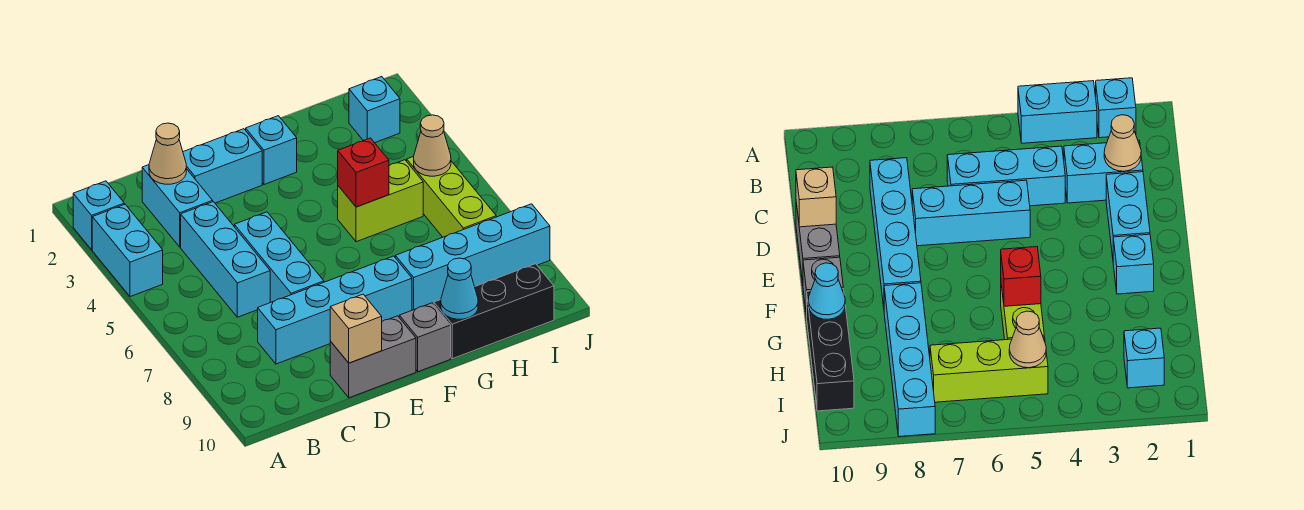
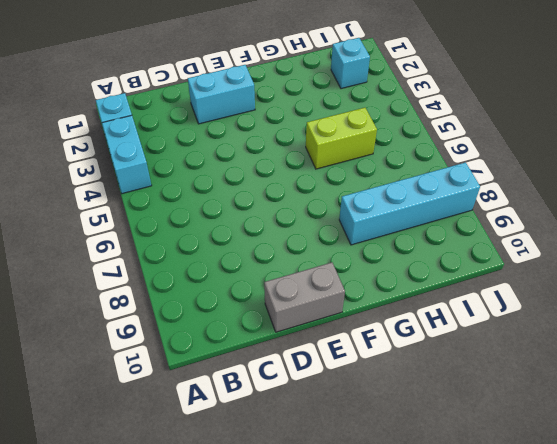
none -> cyan brick C2:C3 level 1
none -> cyan brick C4:C6 level 1
none -> cyan brick C8:F8 level 1

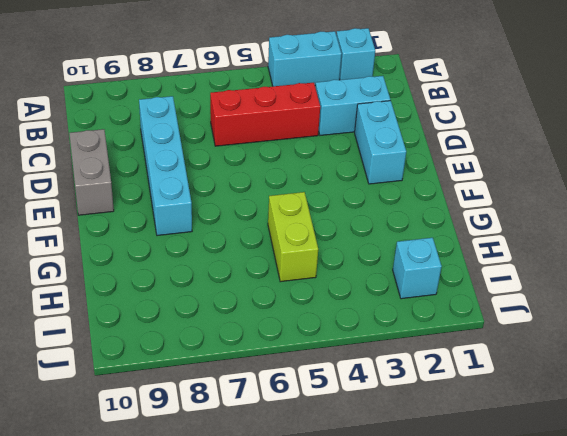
red brick C4:C6 level 1 -> cyan brick C4:C6 level 1
none -> cyan brick D5:D7 level 1
none -> cyan brick F2 level 1
none -> grey brick F10 level 1

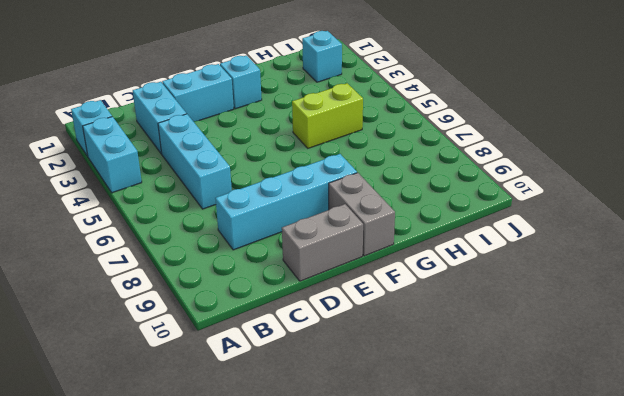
grey brick F9:F10 level 1 -> grey brick F10 level 1
none -> cyan brick D5:D7 level 1
none -> cyan brick G8:J8 level 1
none -> black brick G10:I10 level 1

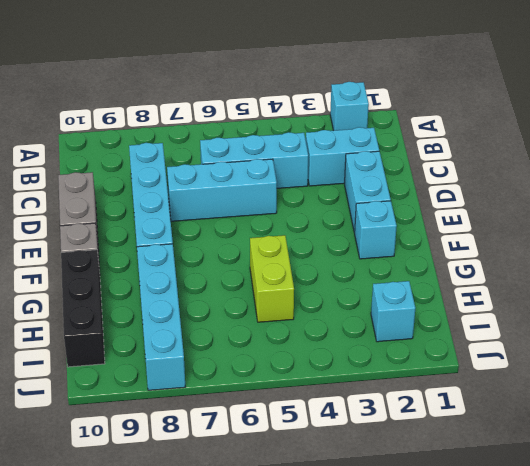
none -> cyan brick A3:A4 level 1
none -> lime brick I5:I7 level 1
none -> tan cone C2 level 2

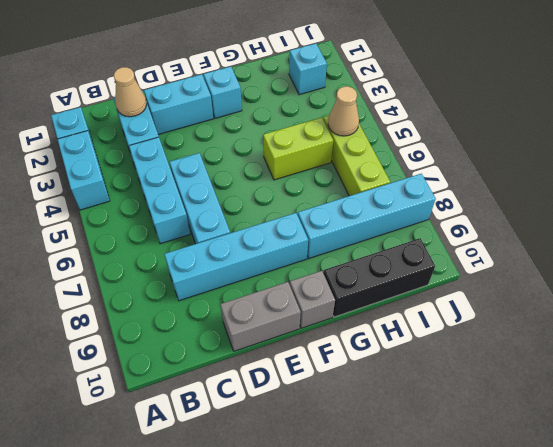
none -> tan brick D10 level 2
none -> red brick G5 level 2
none -> cyan cone G10 level 2

